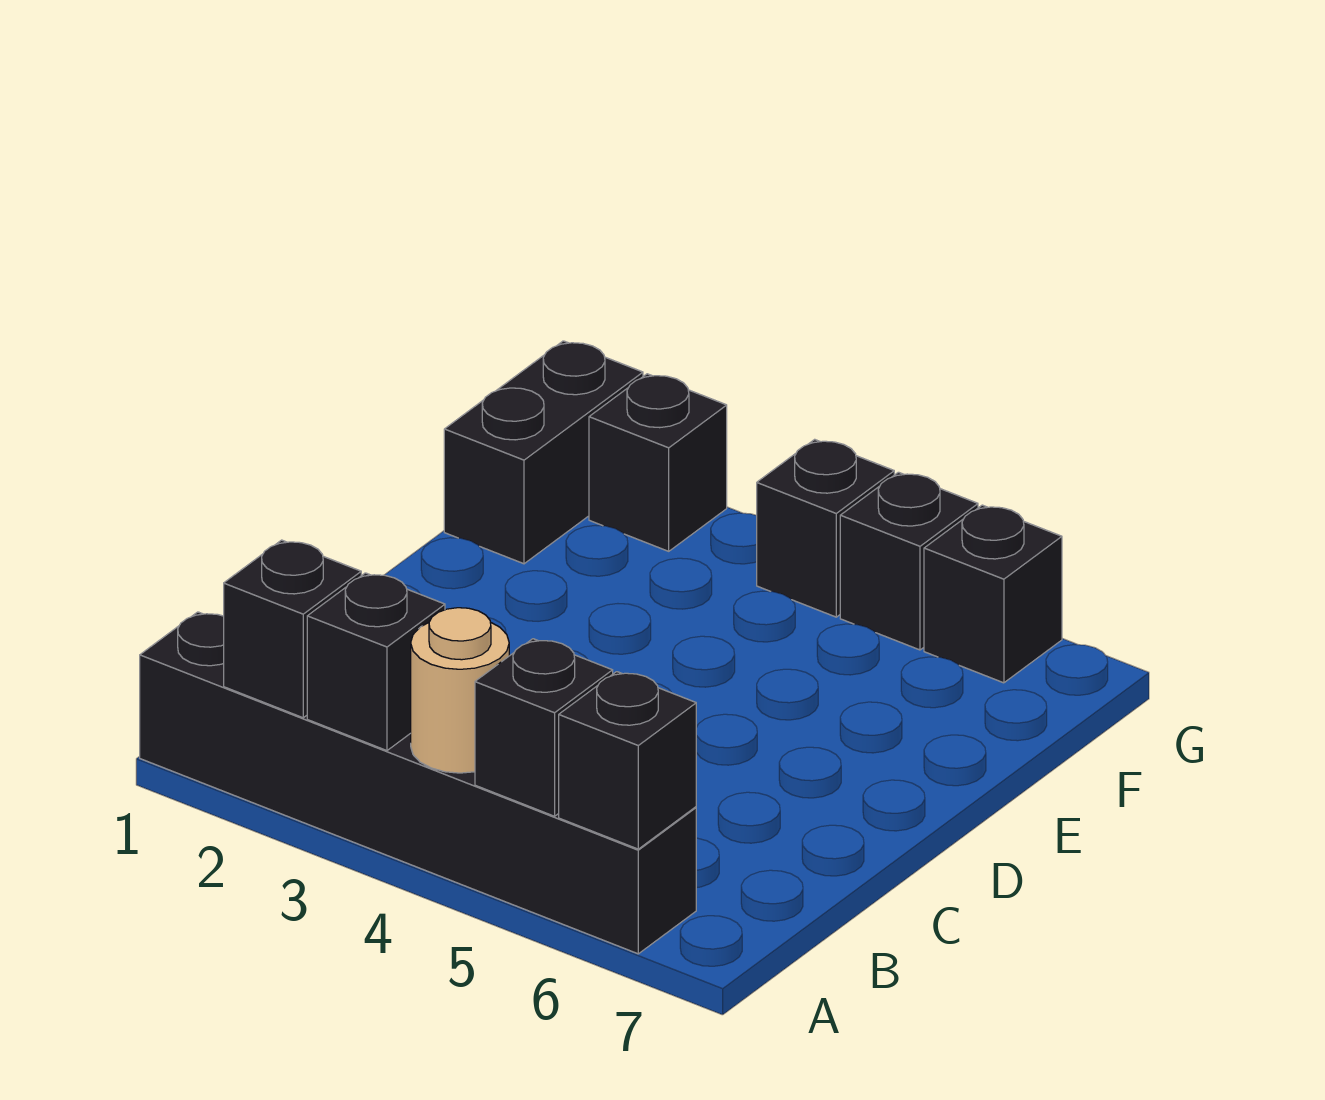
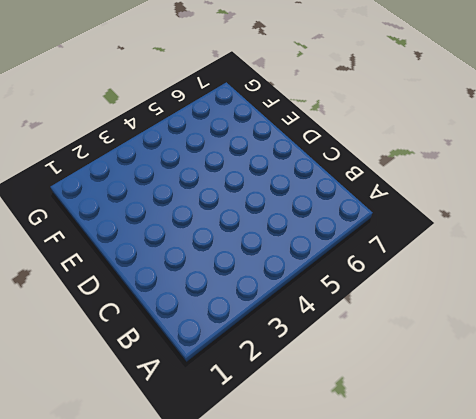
none -> black brick A1:A6 level 1
none -> black brick F1:G1 level 1

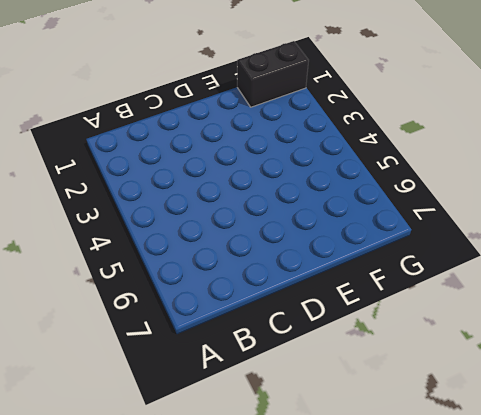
none -> black brick A1:A6 level 1
none -> black brick G2 level 1

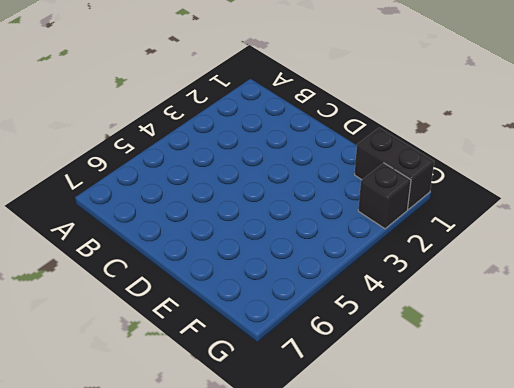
none -> black brick A1:A6 level 1
none -> black brick G4 level 1

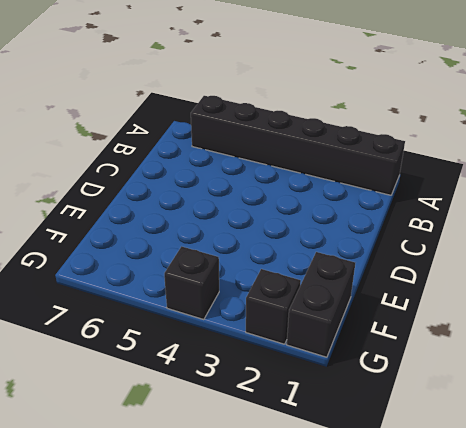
none -> black brick G5 level 1
none -> black brick G6 level 1

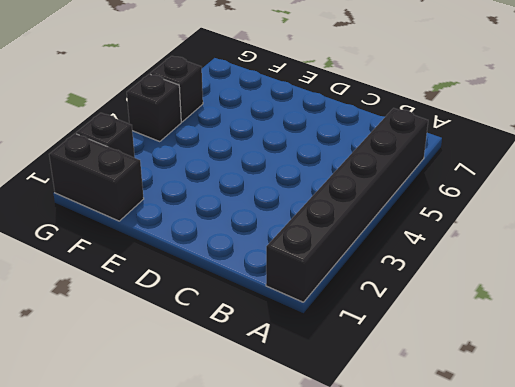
none -> black brick G6 level 1
none -> black brick A2 level 2

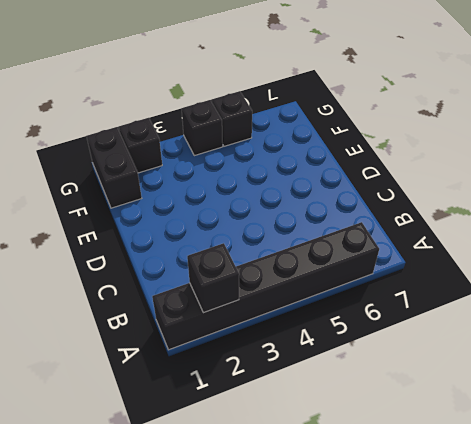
none -> black brick G6 level 1
none -> black brick A3 level 2

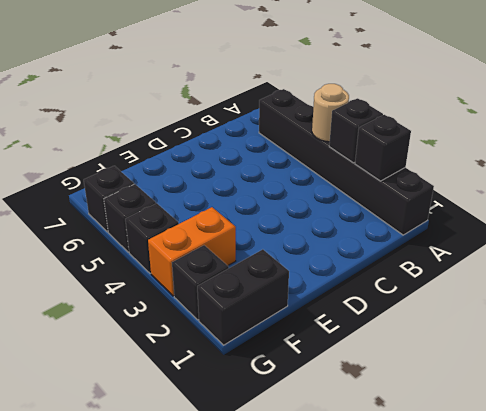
orange brick F3:G3 level 1 -> none
none -> black brick A5 level 2
none -> black brick A6 level 2

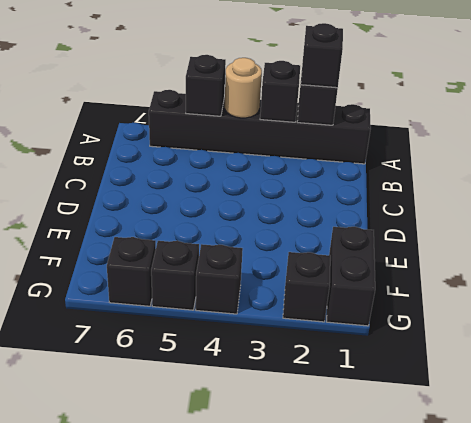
black brick A2 level 3 -> black brick A6 level 2

